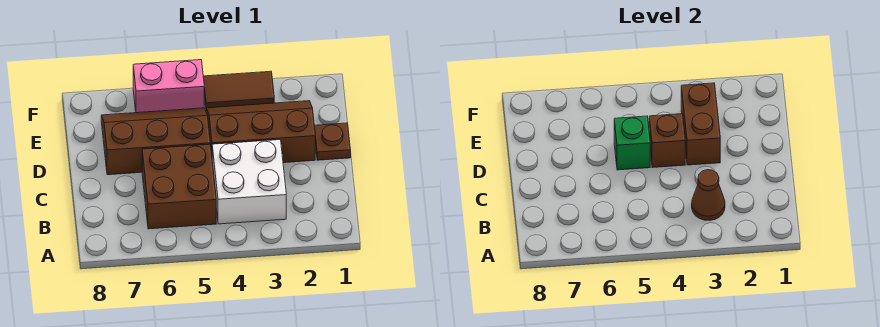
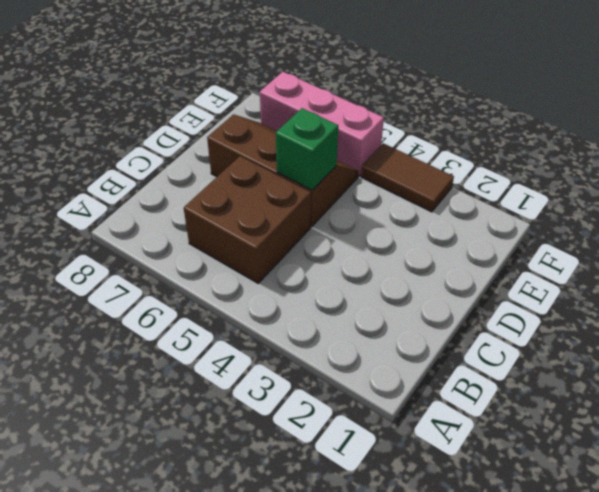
pink brick F5:F7 level 1 -> pink brick F5:F6 level 1
none -> white brick B3:C4 level 1
none -> brown plate D1 level 1

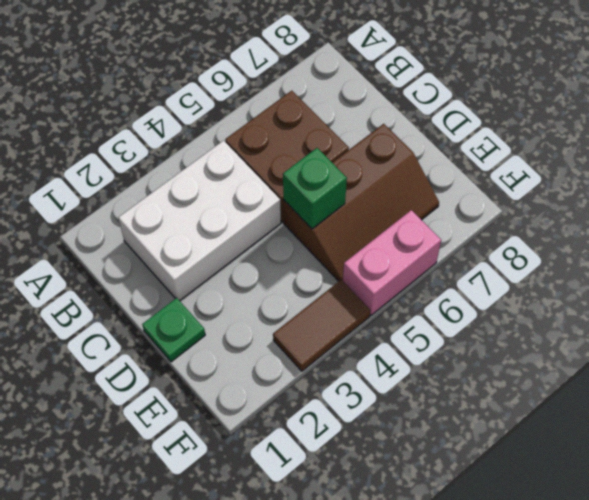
white brick B2:C4 level 1 -> white brick B3:C4 level 1
green plate D1 level 1 -> brown plate D1 level 1
none -> brown slope D2:E4 level 1 top D
none -> brown cone B3 level 2

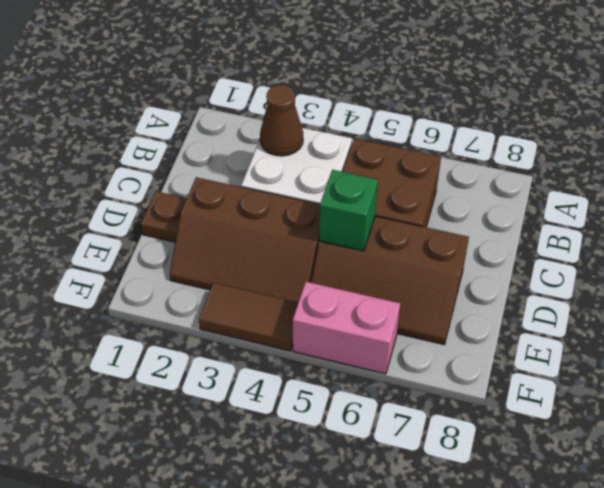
none -> brown brick D3:E3 level 2
none -> brown brick D4 level 2

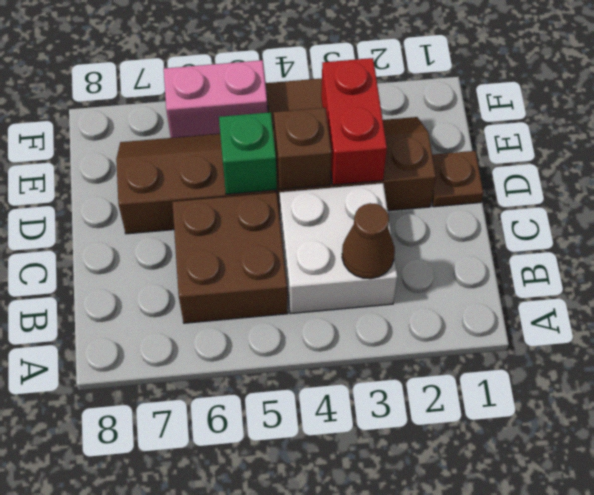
red brick D3:E3 level 2 -> brown brick D3:E3 level 2

